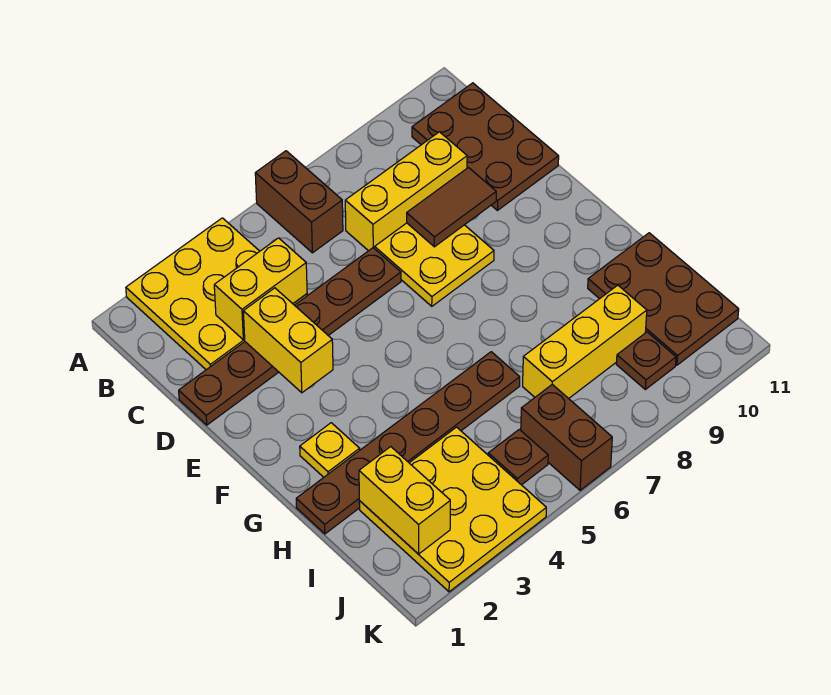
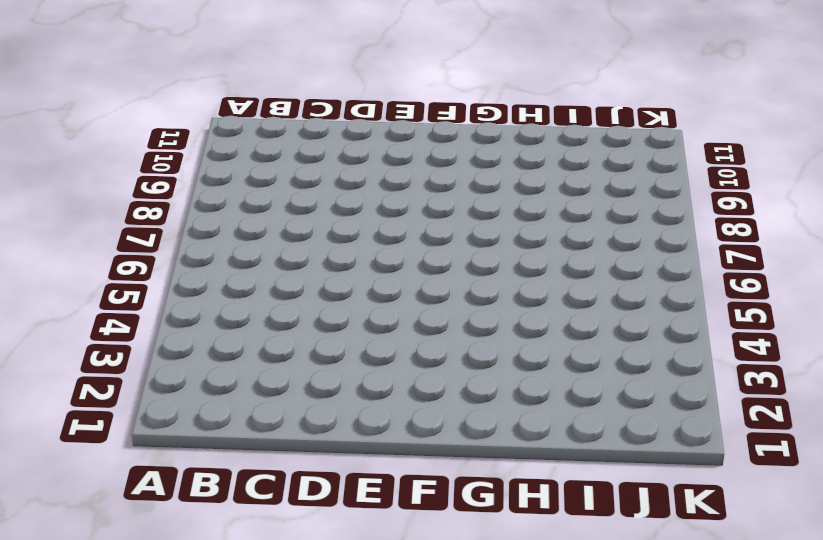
none -> yellow plate A2:C4 level 1
none -> brown brick A6:B6 level 1
none -> brown plate B10:D11 level 1

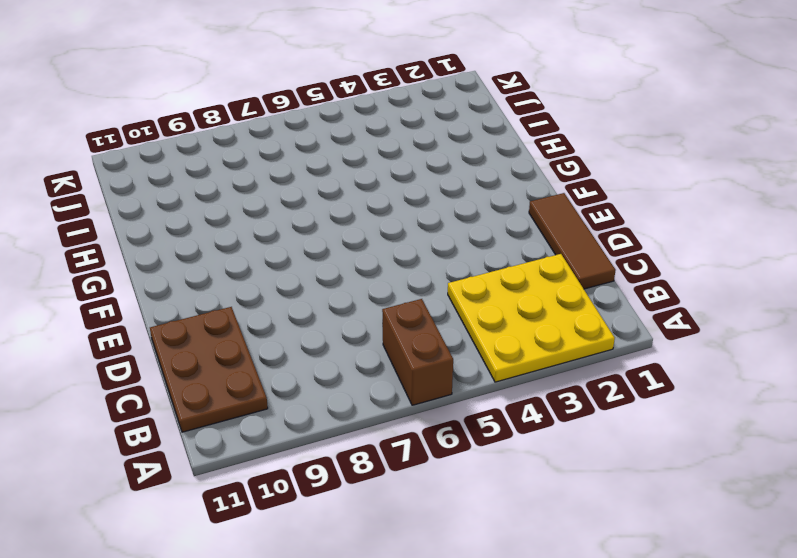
brown tile C1:E1 level 1 -> brown plate D1:D6 level 1
none -> yellow brick C7:C9 level 1
none -> yellow plate D7:E8 level 1
none -> yellow plate G2 level 1

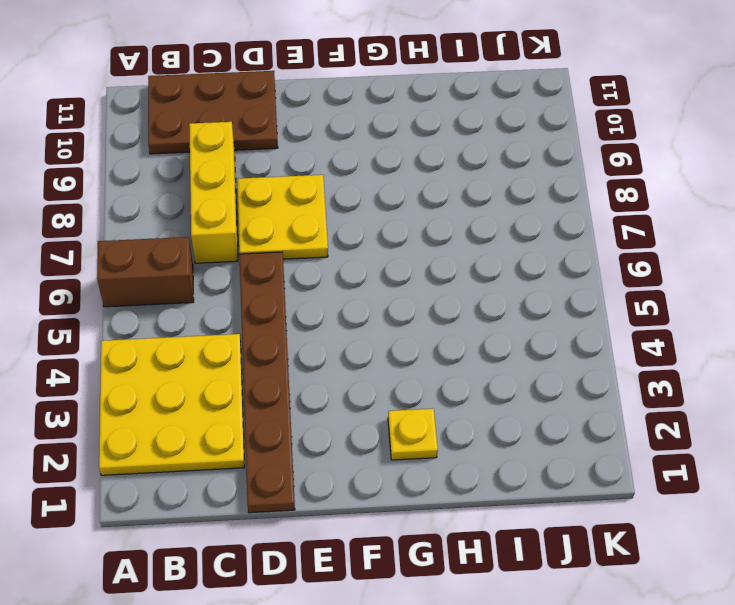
none -> brown plate H1:H6 level 1
none -> brown plate H10:J11 level 1
none -> yellow plate I2:K4 level 1

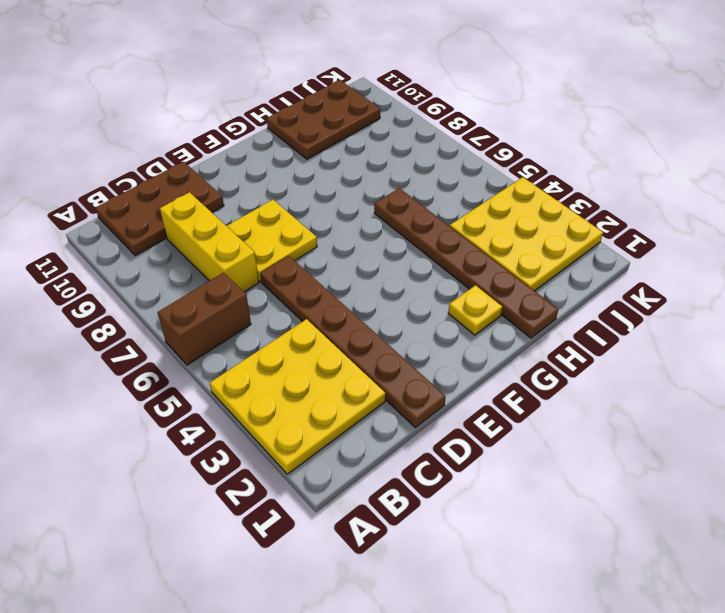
none -> yellow brick I7:I9 level 1
none -> brown plate J5 level 1
none -> brown brick J6:K6 level 1

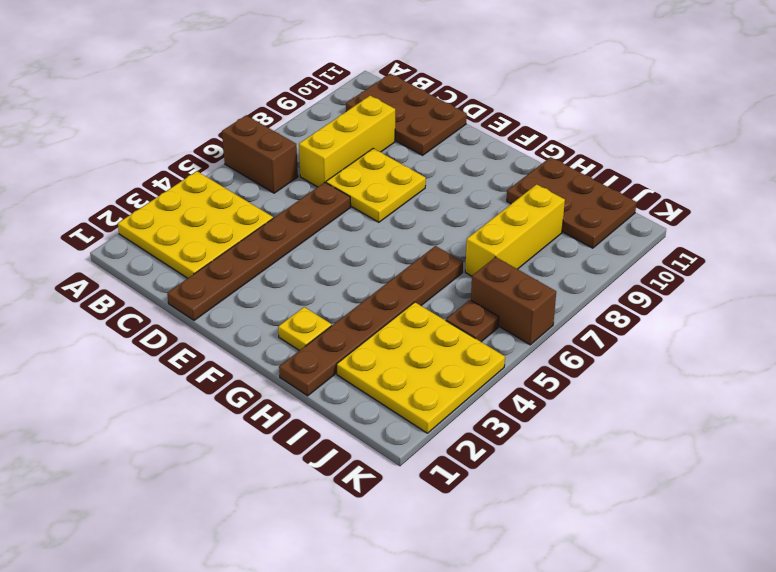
none -> brown plate J9 level 1
none -> yellow brick C3:C4 level 2
none -> yellow brick D3:E3 level 2

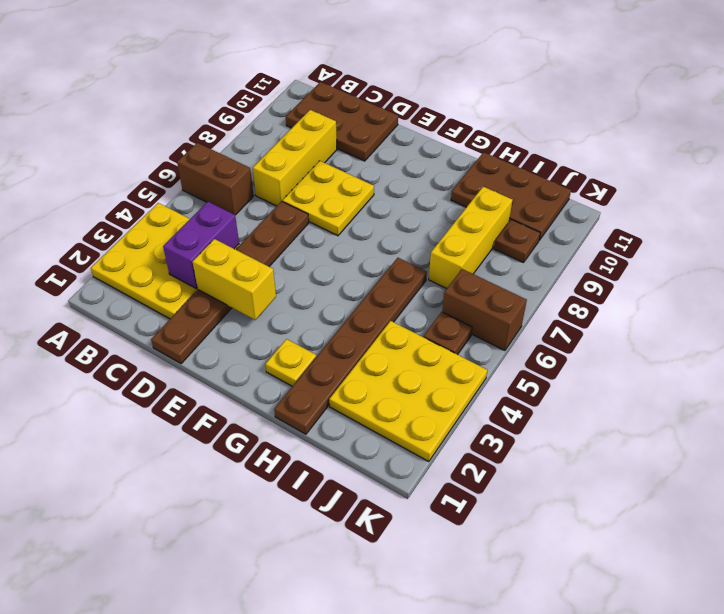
purple brick C3:C4 level 2 -> yellow brick C3:C4 level 2
none -> brown tile D8:D9 level 2
none -> yellow brick I2:J2 level 2

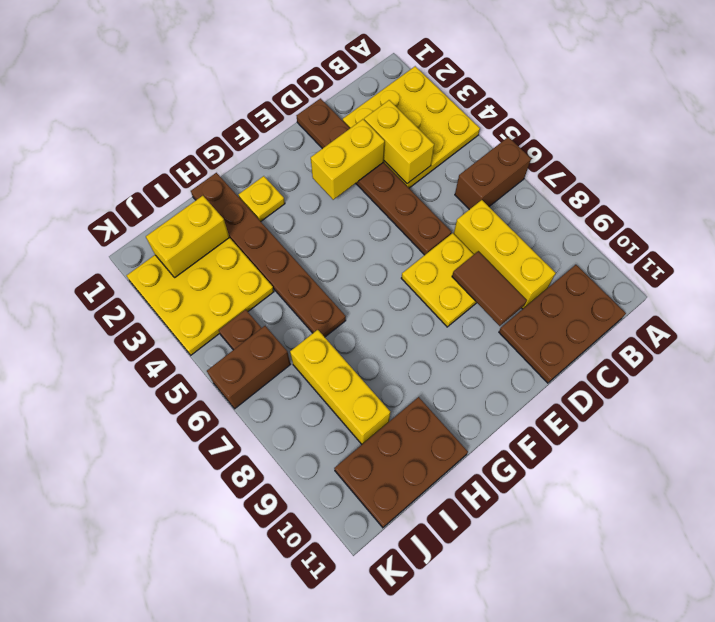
none -> brown plate J9 level 1

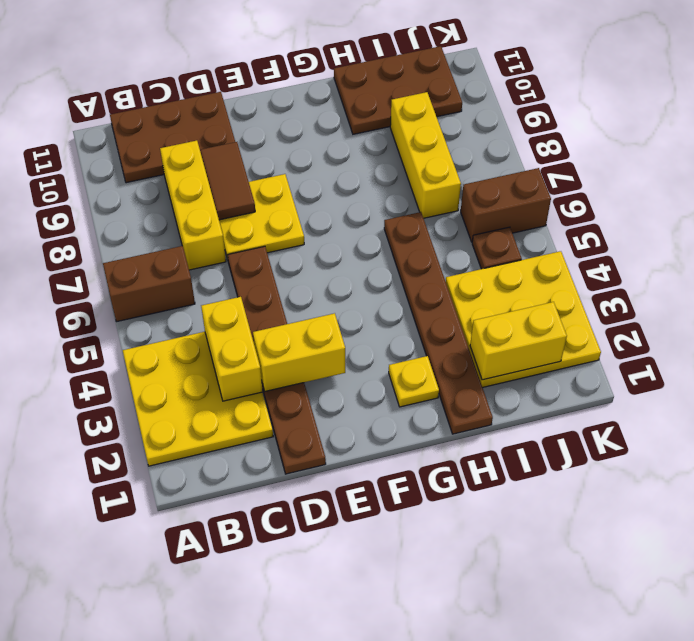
none -> brown plate J9 level 1

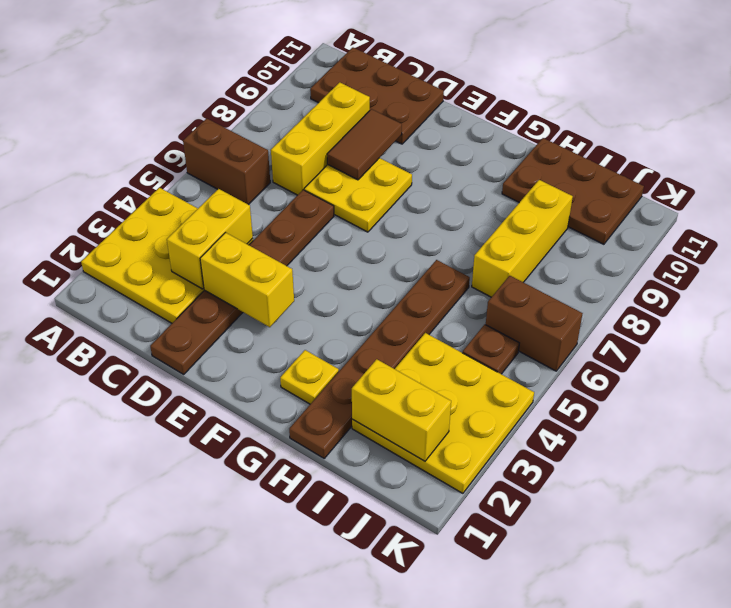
none -> brown plate J9 level 1

